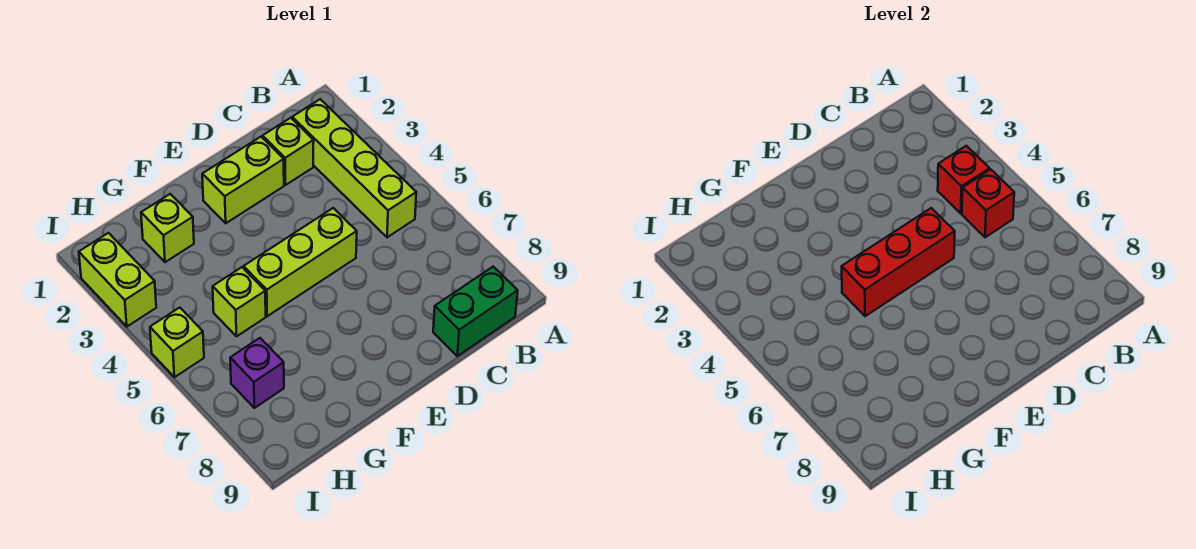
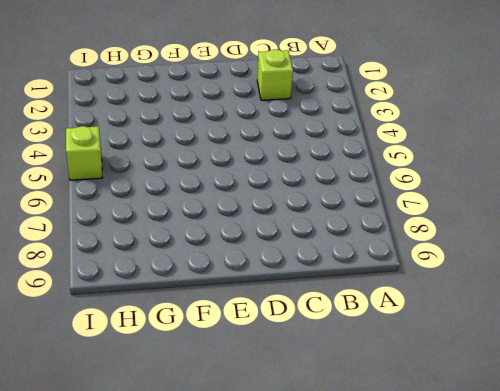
none -> lime brick B2:B5 level 1
none -> green brick B9:C9 level 1
none -> lime brick D2:E2 level 1

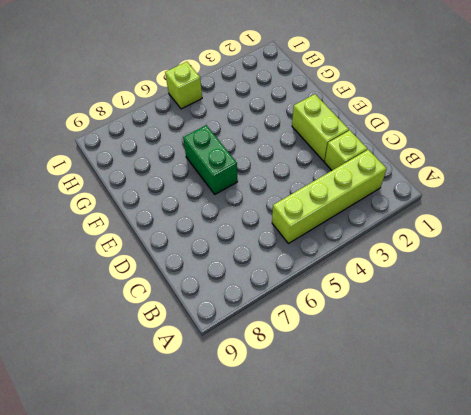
green brick E6:F6 level 1 -> green brick B9:C9 level 1
none -> lime brick D5:F5 level 1
none -> lime brick G2 level 1
none -> lime brick G5 level 1

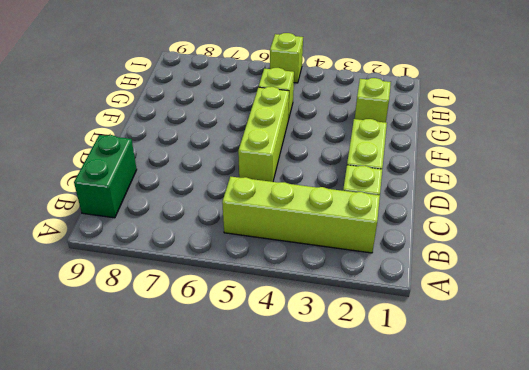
none -> purple brick H7 level 1
none -> lime brick I2:I3 level 1
none -> red brick B4 level 2

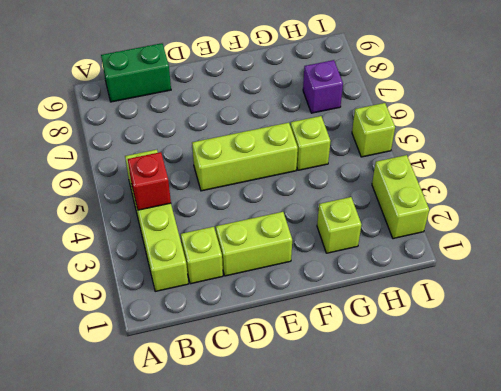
none -> red brick B5 level 2
none -> red brick D5:F5 level 2

